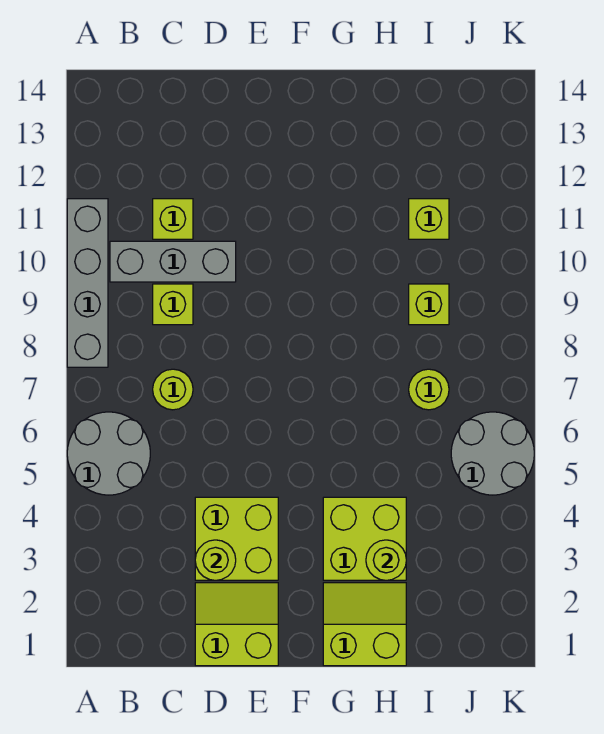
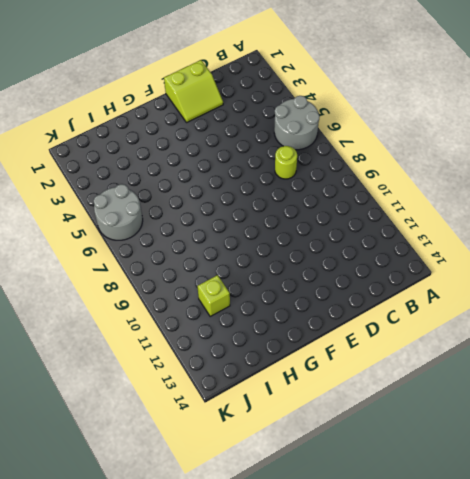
none -> grey brick A8:A11 level 1
none -> grey brick B10:D10 level 1
none -> lime brick C9 level 1

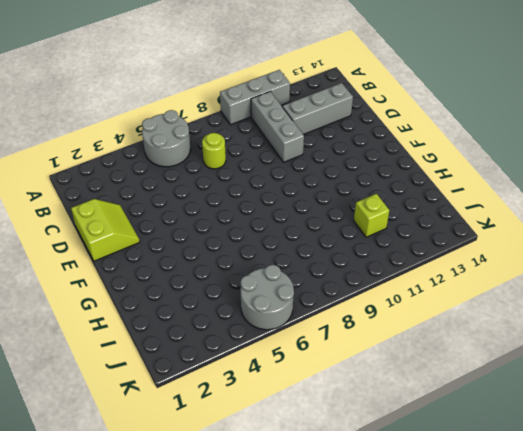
grey brick A9:A11 level 1 -> grey brick A8:A11 level 1
grey brick C11:C13 level 1 -> lime brick C11 level 1
none -> lime brick C9 level 1
none -> lime brick D3:E4 level 1
none -> lime slope G1:H2 level 1 top 1

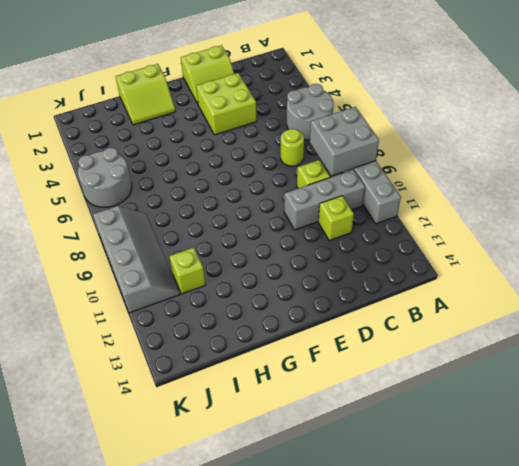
grey brick A8:B9 level 2 -> none
grey slope J8:K11 level 1 top K -> none
none -> lime brick G3:H4 level 1
none -> lime round brick I7 level 1
none -> lime brick I9 level 1

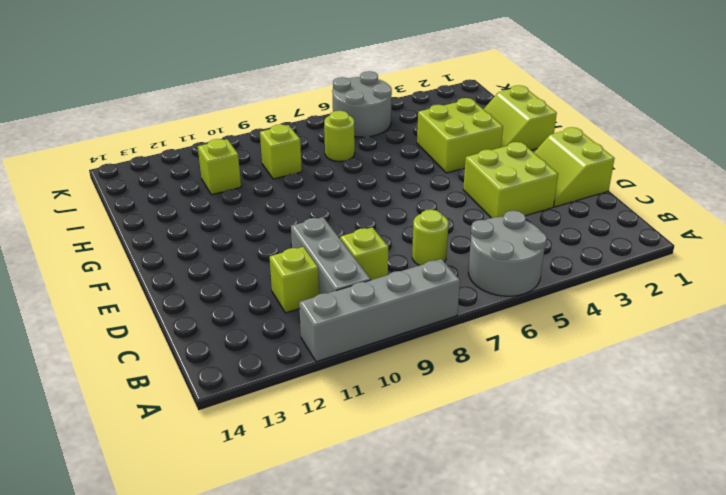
none -> lime round brick D3 level 2
none -> lime round brick H3 level 2

